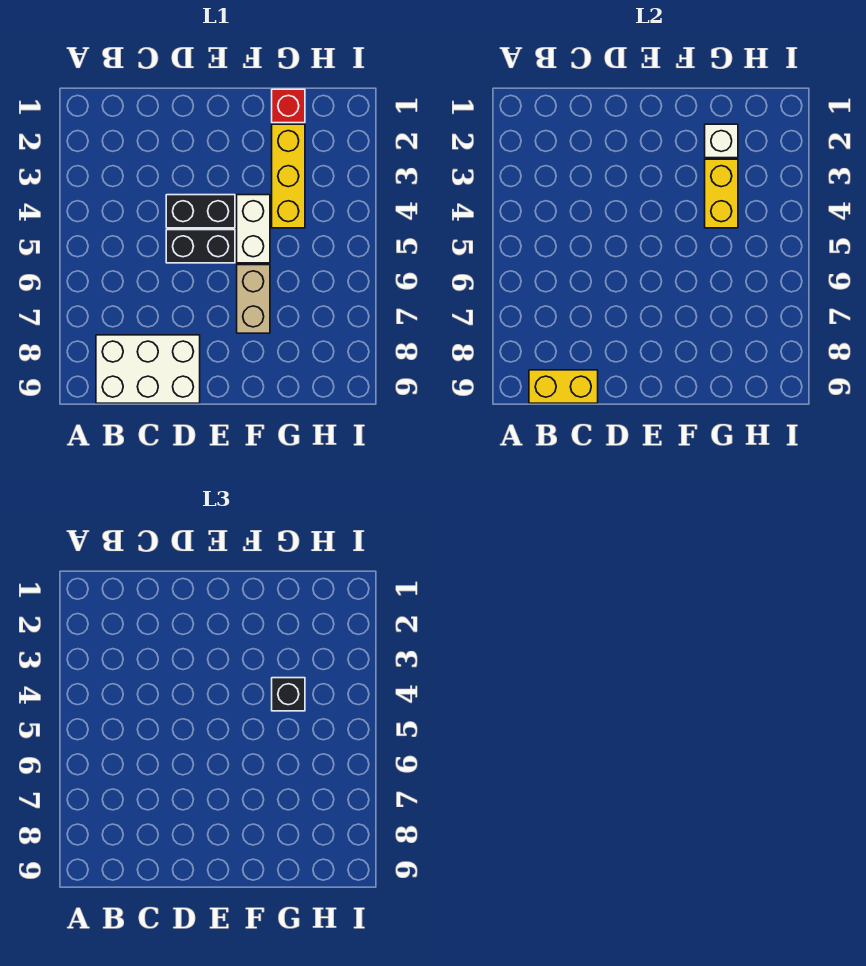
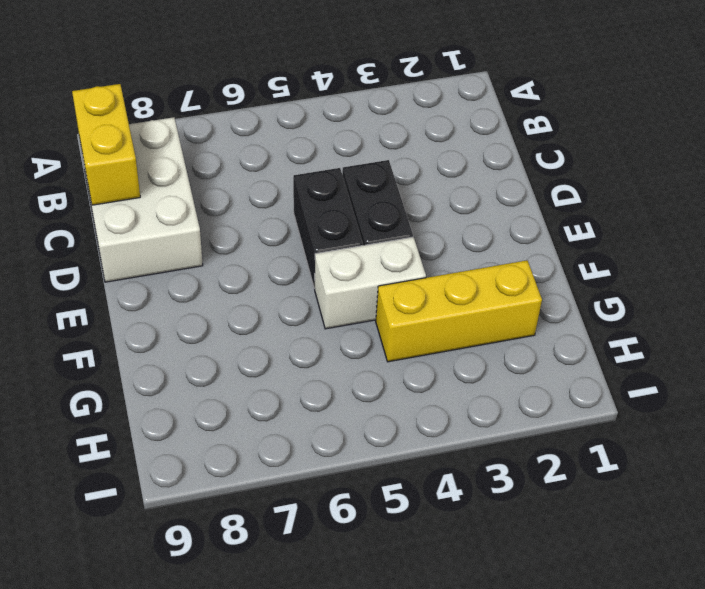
none -> tan brick F6:F7 level 1
none -> red brick G1 level 1

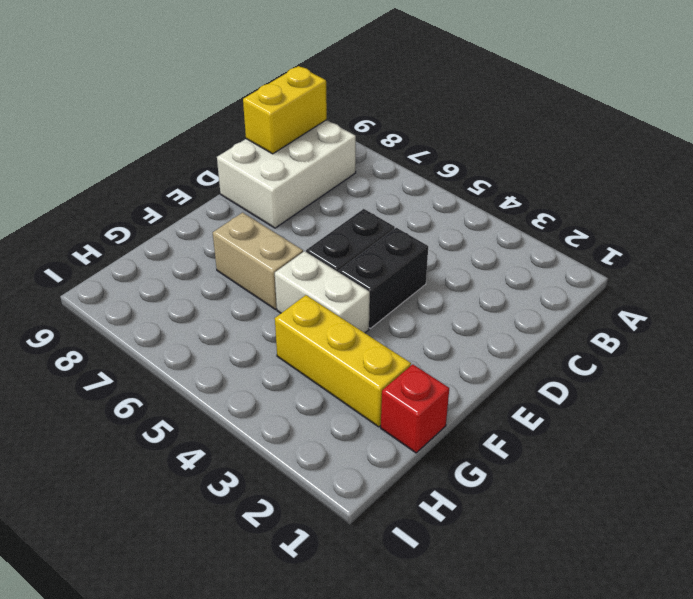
none -> white brick G2 level 2
none -> yellow brick G3:G4 level 2

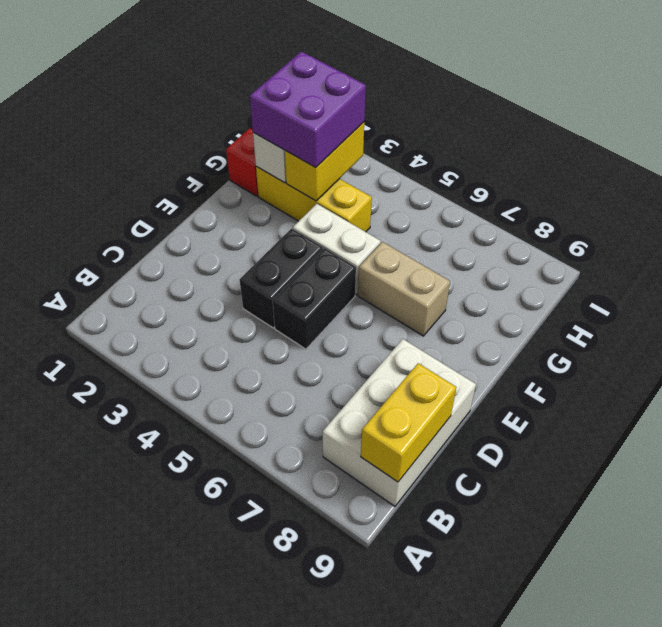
purple brick G2:H3 level 3 -> none
yellow brick G3:H3 level 2 -> yellow brick G3:G4 level 2
none -> black brick G4 level 3

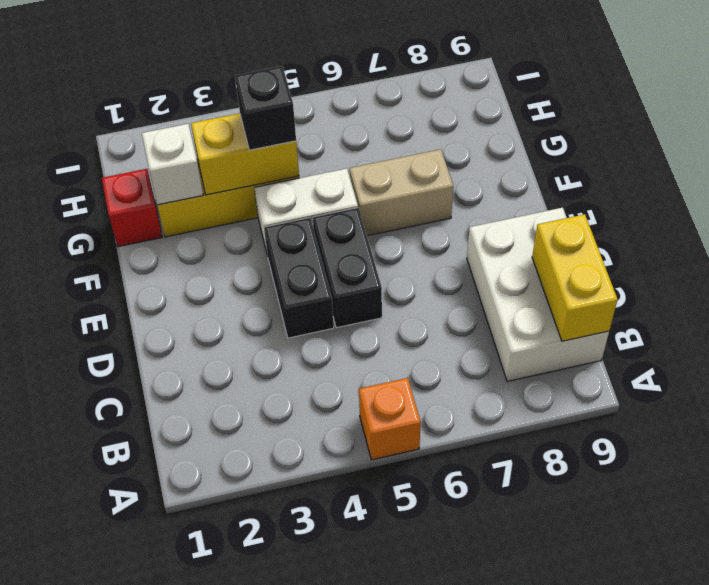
orange brick A5 level 1 -> none

